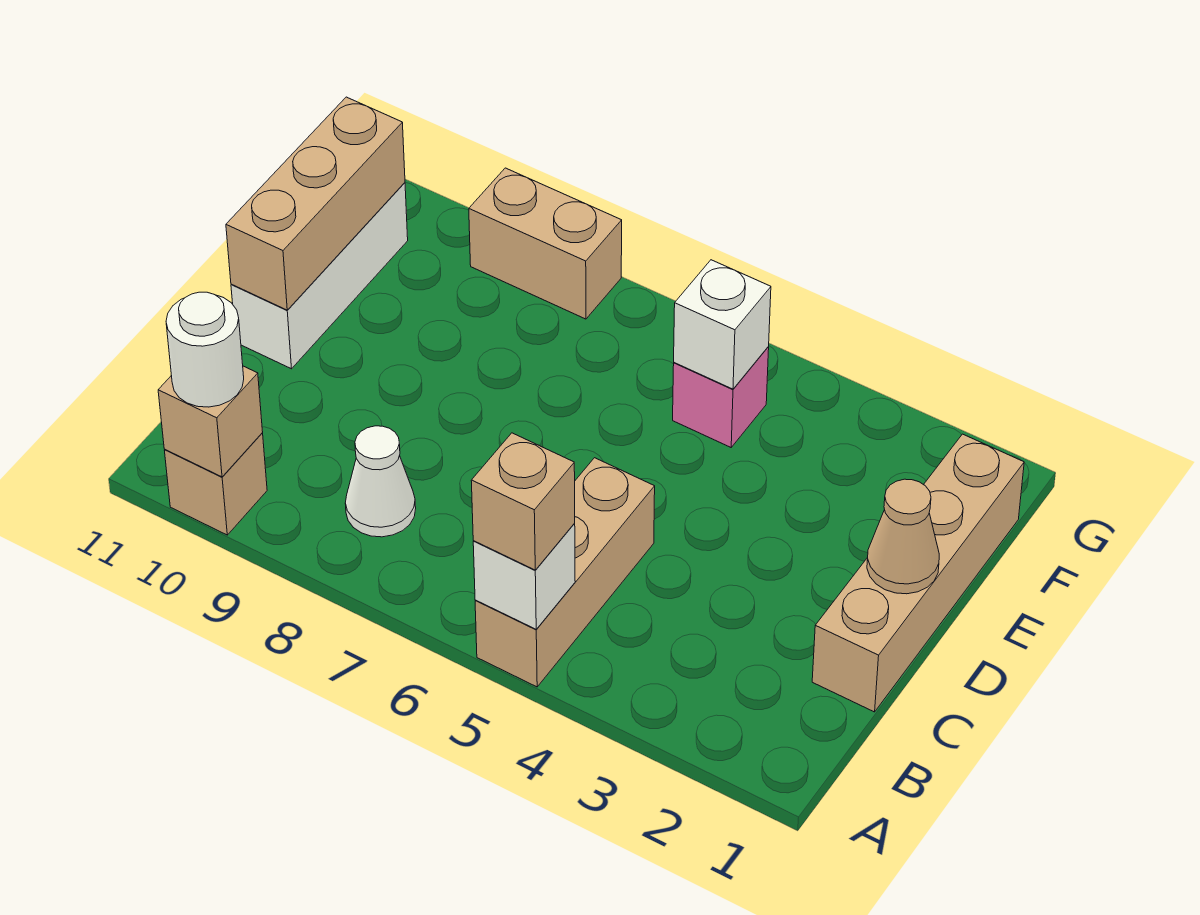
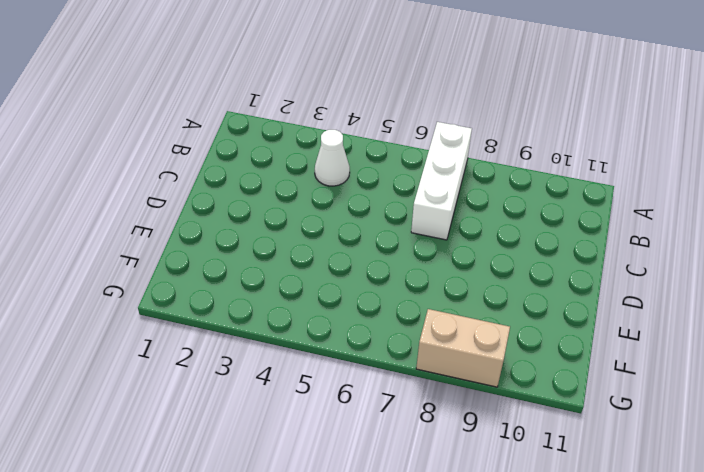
white brick A7:C7 level 1 -> white brick D11:F11 level 1
white cone B4 level 1 -> white cone B8 level 1
none -> tan brick A5:C5 level 1
none -> tan brick A10 level 1
none -> tan brick C1:F1 level 1

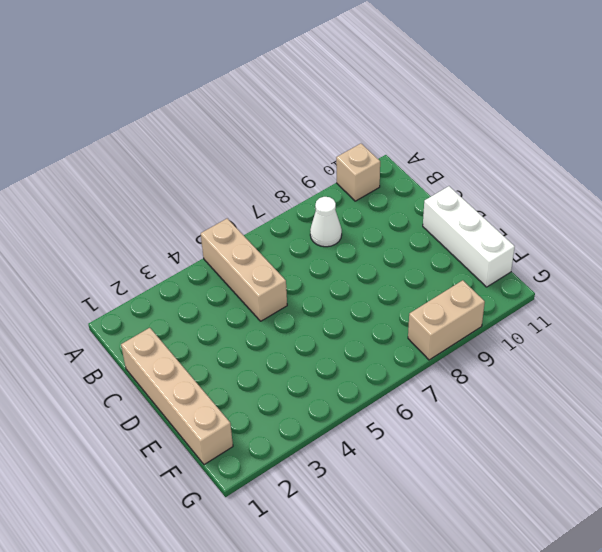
none -> pink brick F5 level 1
none -> white brick A5 level 2
none -> tan brick A10 level 2

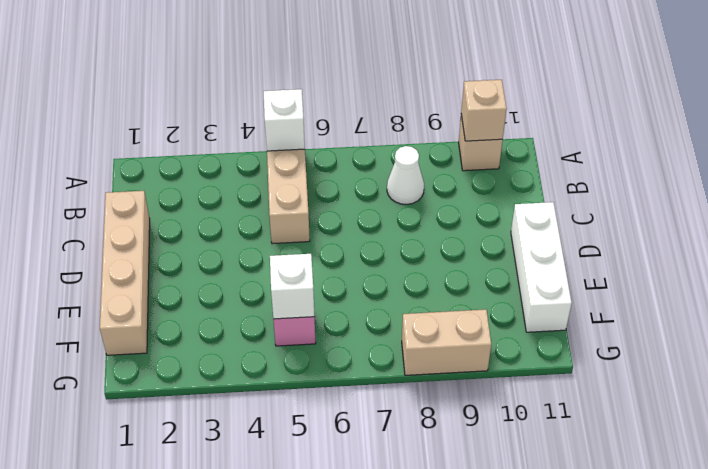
none -> tan cone D1 level 2
none -> tan brick D11:F11 level 2
none -> tan brick A5 level 3

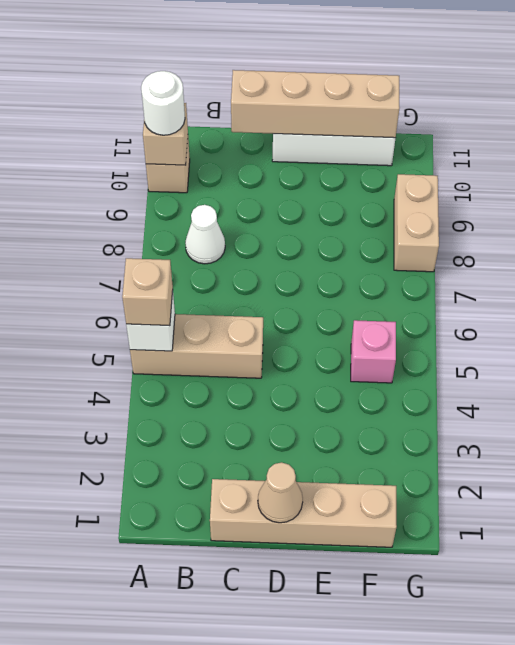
tan brick C11:F11 level 2 -> tan brick D11:F11 level 2
none -> white brick F5 level 2

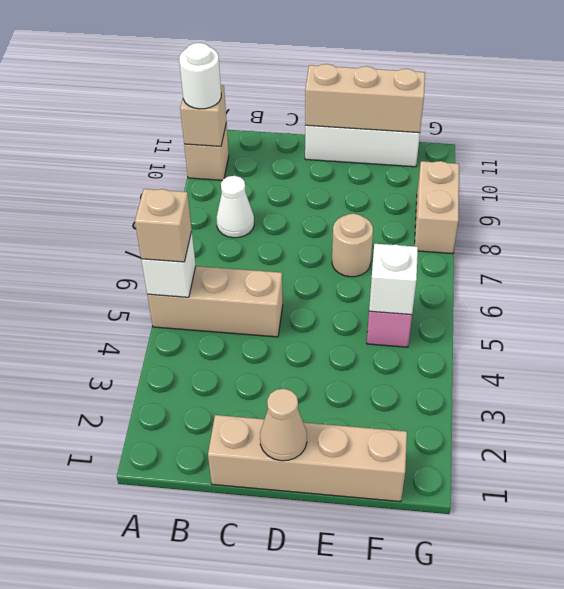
tan round brick E7 level 1 -> none

